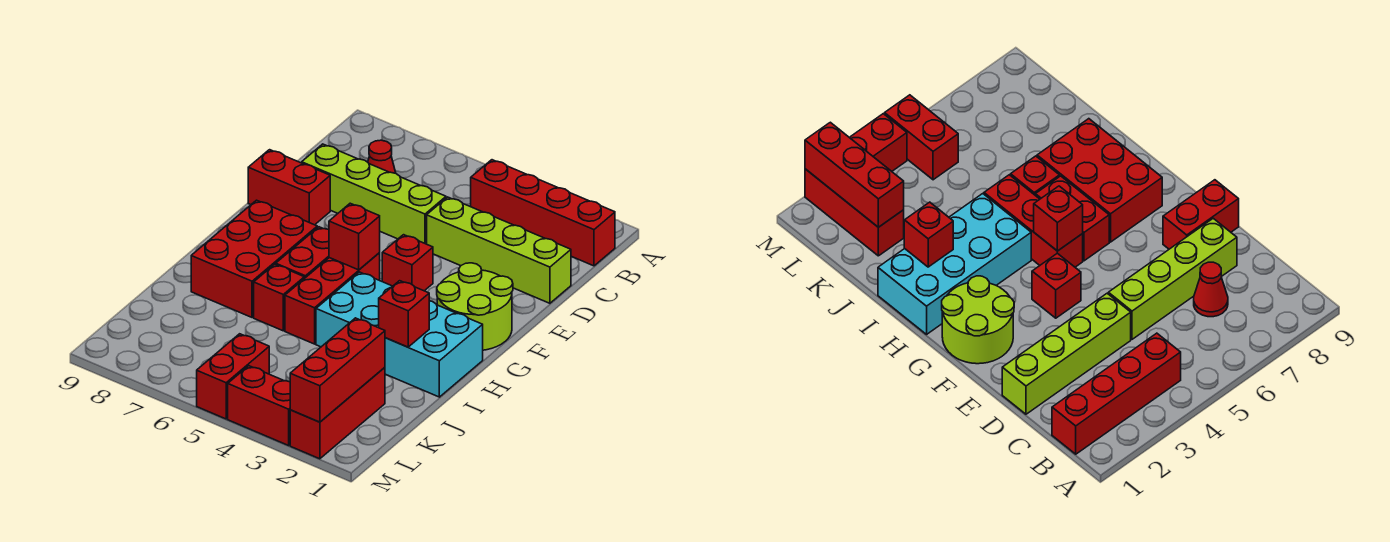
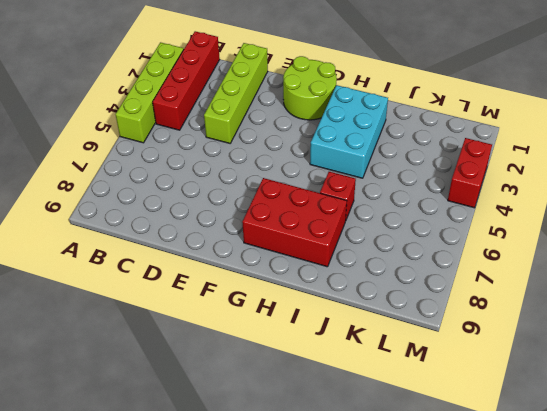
lime brick A2:A5 level 1 -> lime brick D5:D8 level 1
cyan brick H2:I4 level 1 -> cyan brick H1:I4 level 1
none -> red cone C7 level 1
none -> red brick E8:E9 level 1
none -> red brick F4 level 1

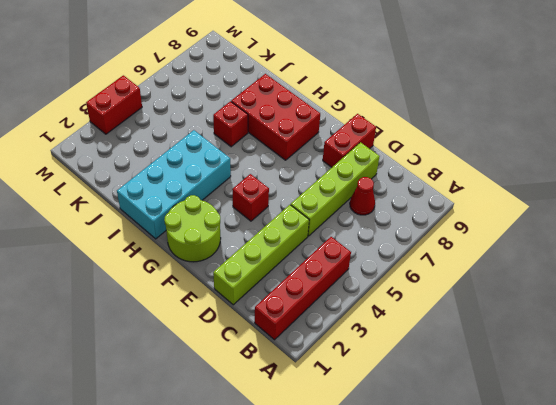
none -> red brick G5:I5 level 1
none -> red brick G6:H6 level 1
none -> red brick K2:M2 level 1

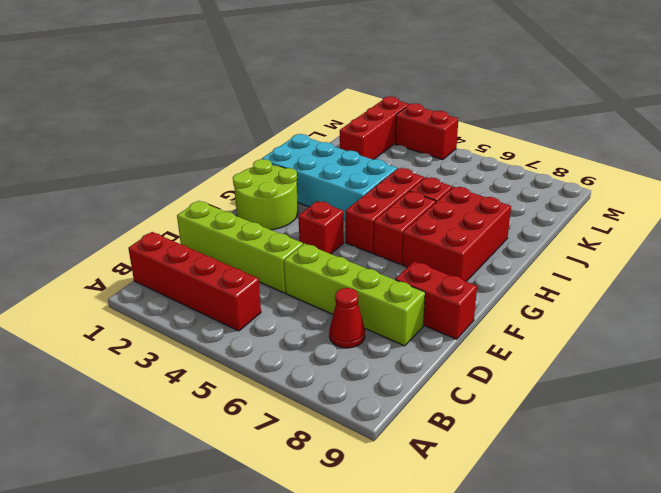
none -> red brick L5:M5 level 1
none -> red brick G5 level 2
none -> red brick I2 level 2

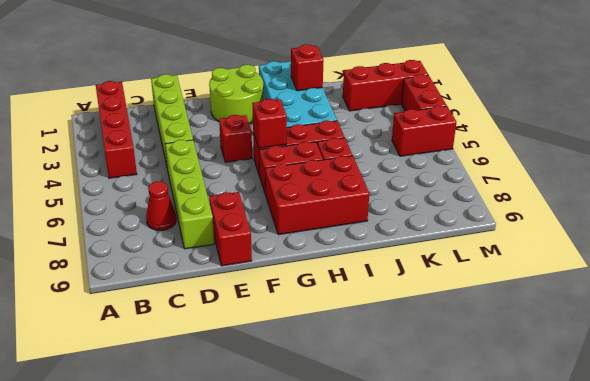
none -> red brick K2:M2 level 2

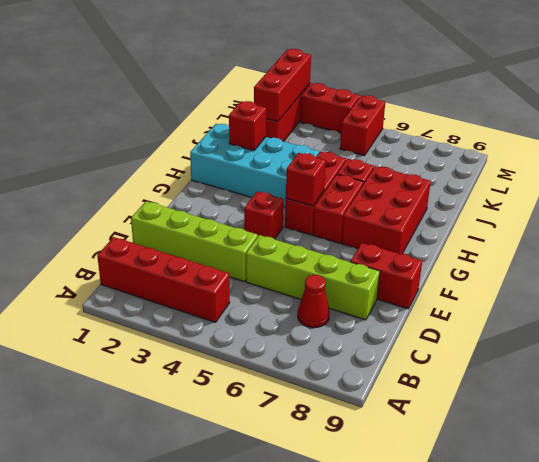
none -> lime round brick F1:G2 level 1

